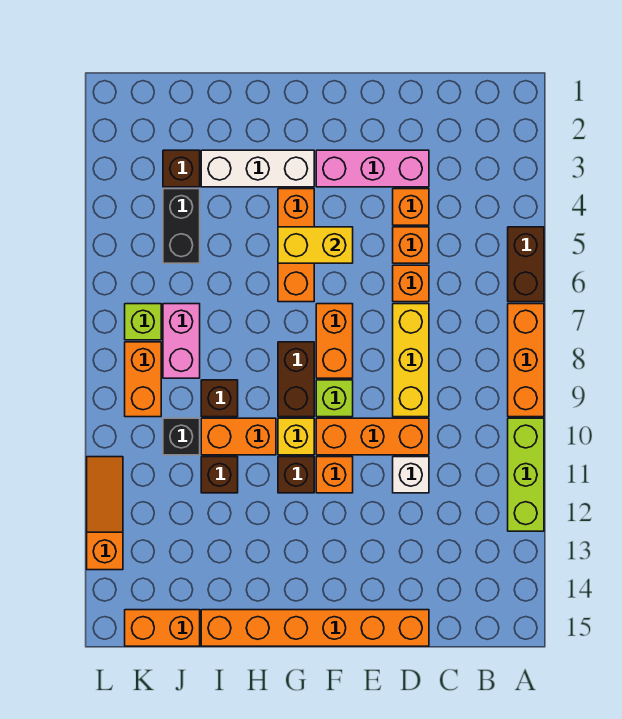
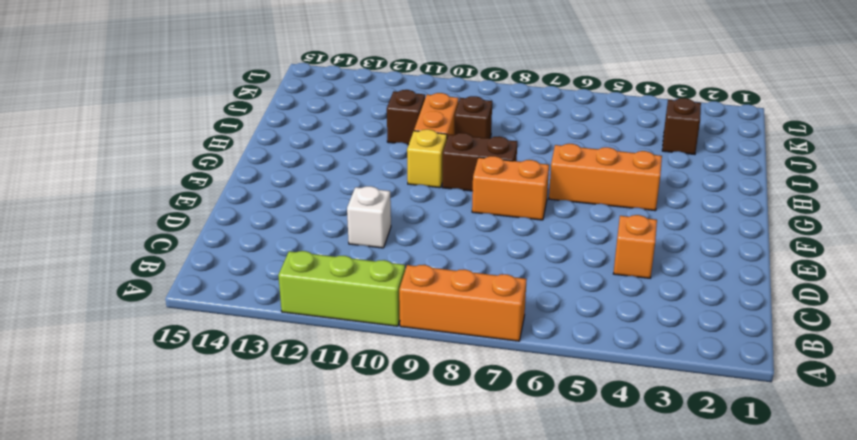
none -> brown brick A5:A6 level 1
none -> pink brick D3:F3 level 1
none -> orange brick D5 level 1
none -> orange brick D6 level 1

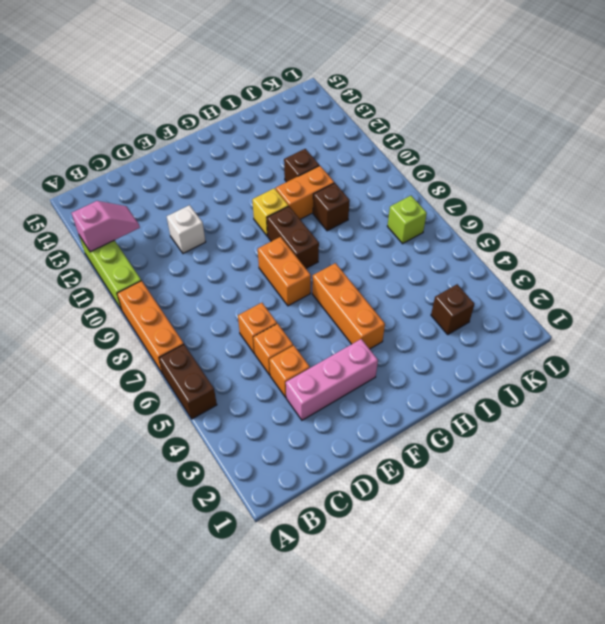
pink slope A12:B12 level 2 top A -> none
none -> yellow brick D7:D9 level 1
none -> orange brick D10:F10 level 1
none -> orange brick D15:I15 level 1
none -> lime brick F9 level 1

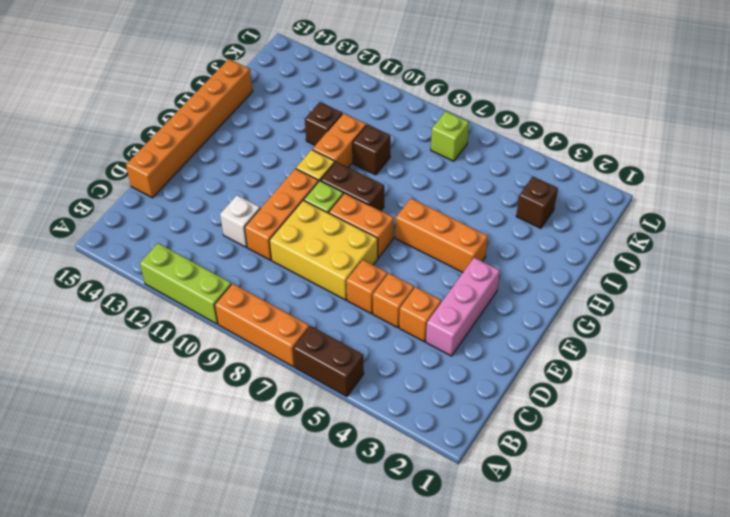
yellow brick D7:E9 level 1 -> yellow brick D7:D9 level 1
none -> orange brick F11 level 1
none -> white brick G3:I3 level 1
none -> brown brick G11 level 1
none -> black brick J4:J5 level 1

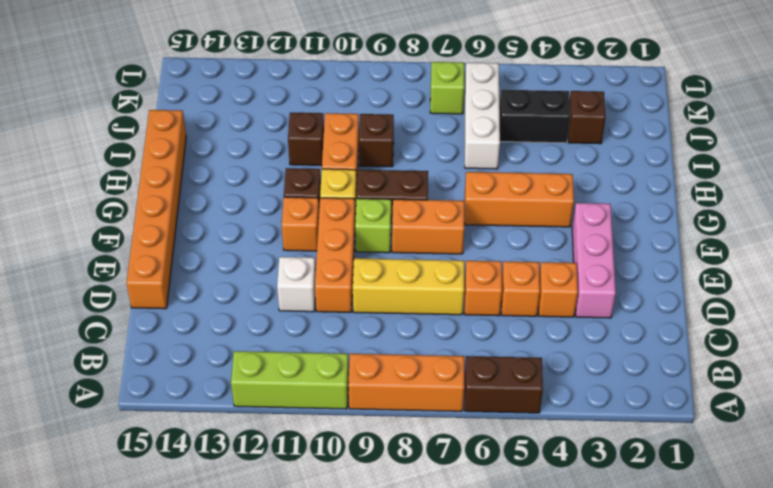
white brick I6:K6 level 1 -> white brick G3:I3 level 1
none -> pink brick J7:J8 level 1
none -> black brick J10 level 1
none -> orange brick J15:K15 level 1
none -> orange brick K8:K9 level 1

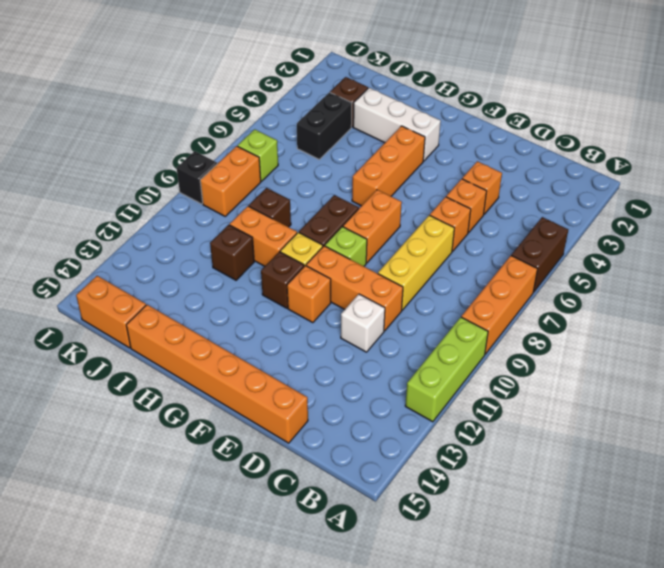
black brick L9 level 1 -> black brick J10 level 1
none -> pink brick D3:F3 level 1
none -> pink brick J7:J8 level 1
none -> orange slope L11:L13 level 1 top 13
none -> yellow brick F5:G5 level 2

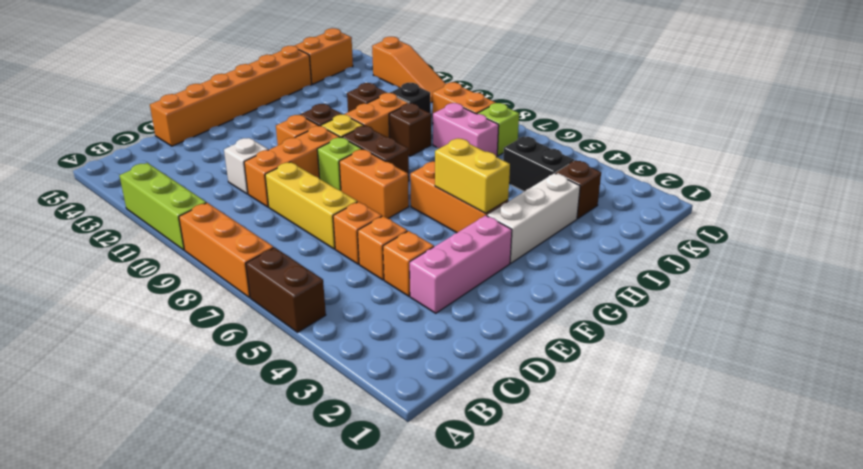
yellow brick G4:G5 level 2 -> yellow brick F5:G5 level 2

